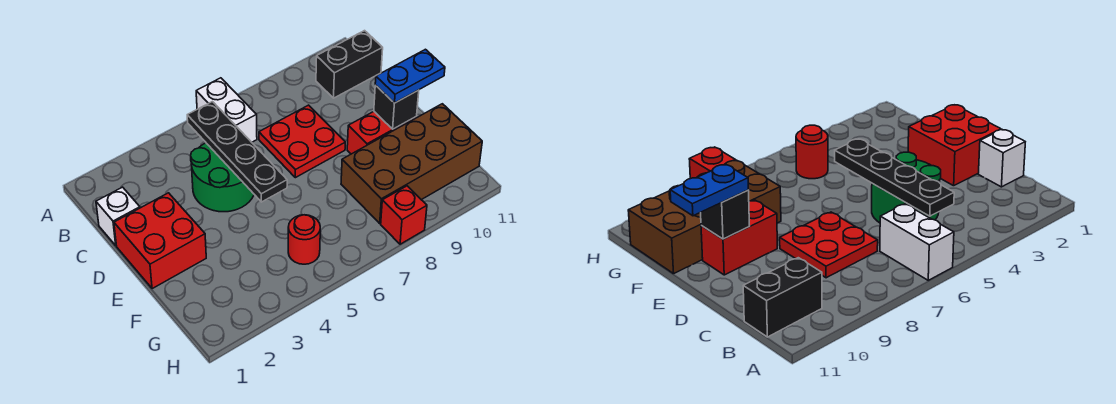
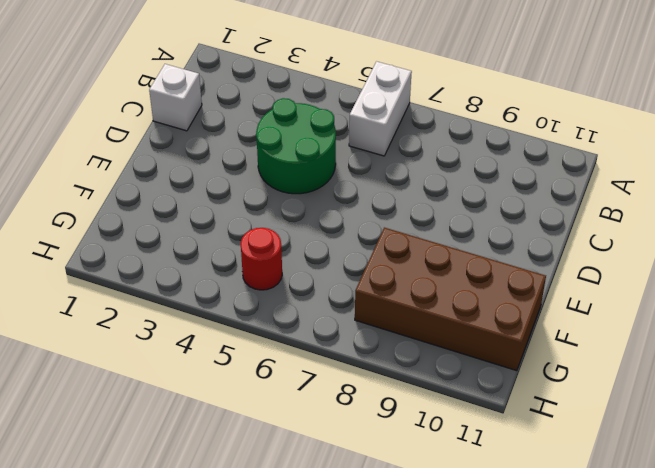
none -> black brick B10:B11 level 1
none -> red plate C7:D8 level 1
none -> red brick D1:E2 level 1

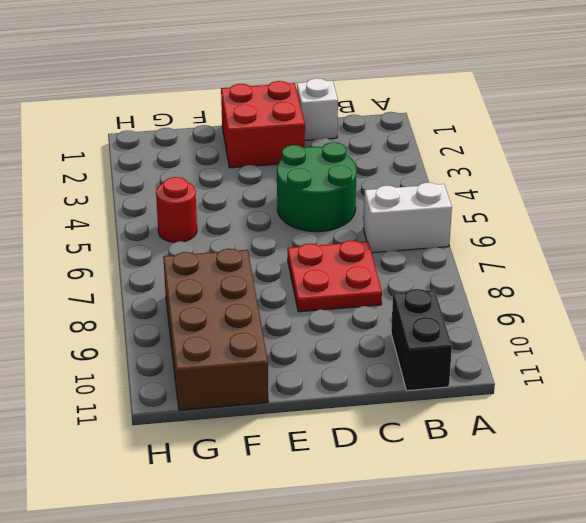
none -> red brick E9:E10 level 1
none -> red brick H8 level 1
none -> black plate B5:E5 level 2

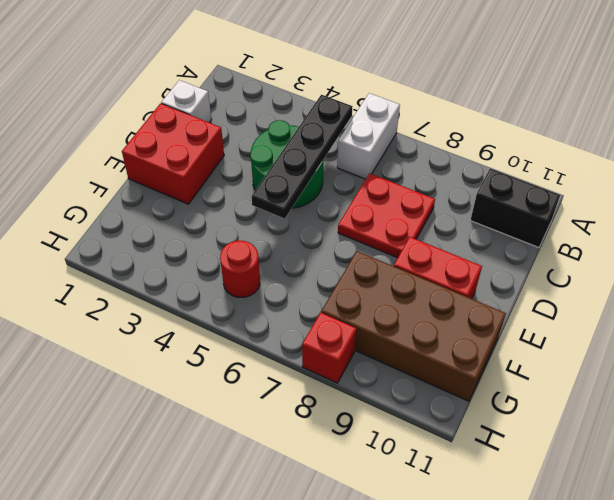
none -> black brick E10 level 2
none -> blue plate E10:E11 level 3

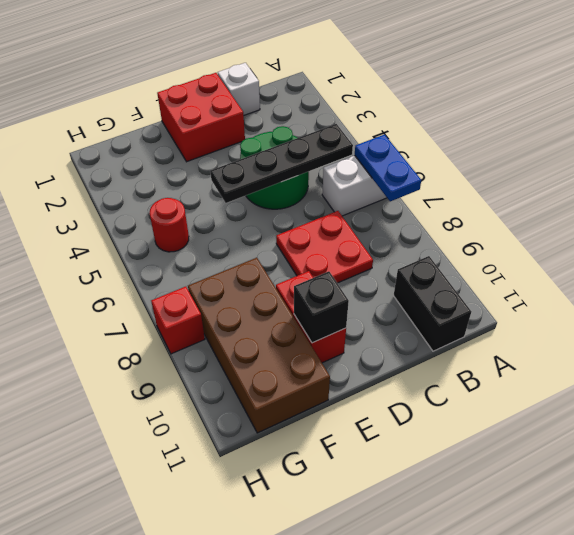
blue plate A6:A7 level 2 -> blue plate E10:E11 level 3

